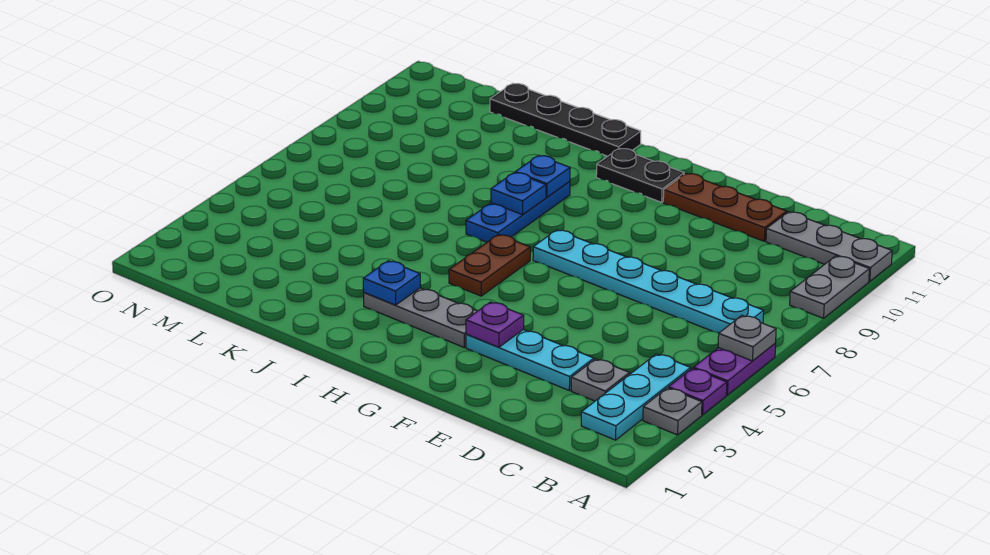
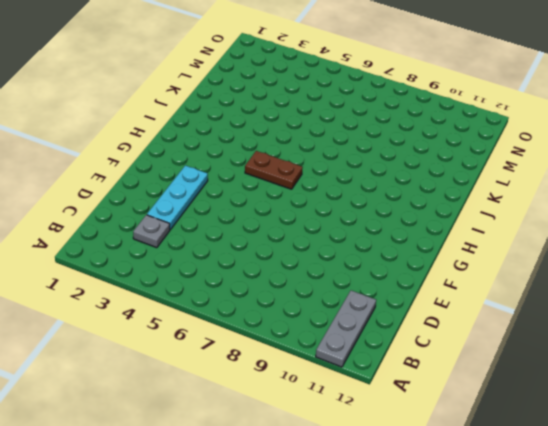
none -> grey plate A3 level 1
none -> purple plate A4 level 1
none -> purple plate A5:A6 level 1

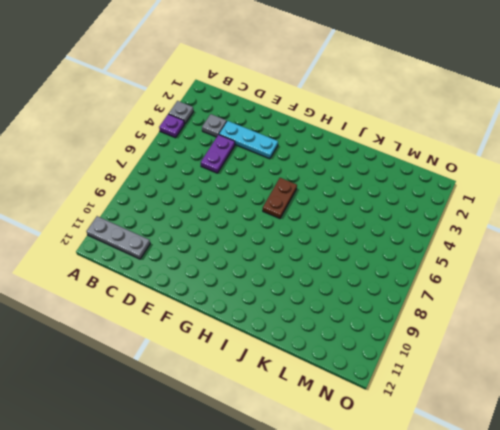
purple plate D4:D5 level 1 -> purple plate A5:A6 level 1
none -> grey plate A9:A10 level 1
none -> cyan plate B2:B4 level 1
none -> cyan plate B7:G7 level 1

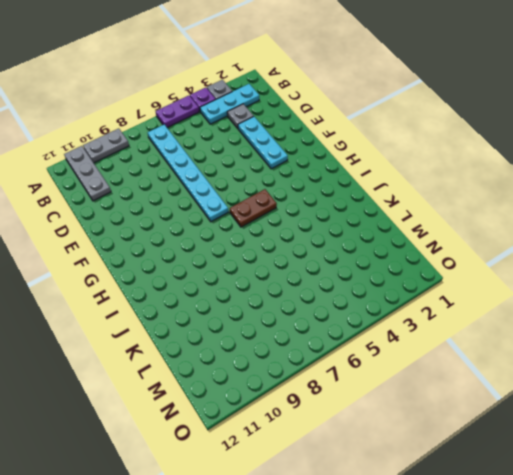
none -> brown plate D11:F11 level 1
none -> grey plate G3:I3 level 1
none -> black plate G11:H11 level 1

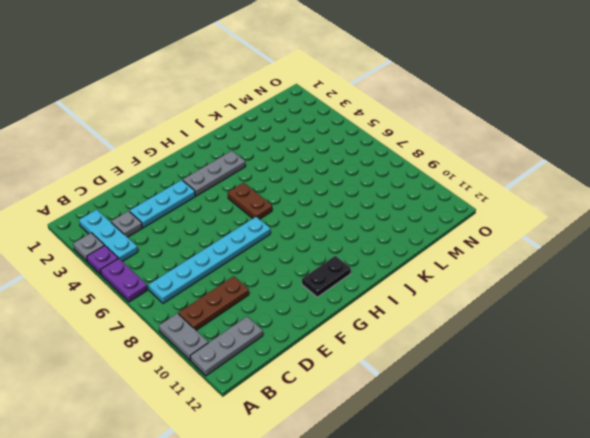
brown plate B9:D9 level 1 -> brown plate D11:F11 level 1
none -> blue plate I7:I9 level 1
none -> black plate I12:L12 level 1
none -> grey plate A6 level 2

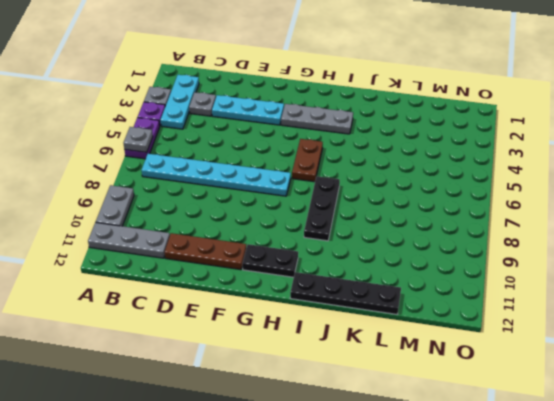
black plate I7:I9 level 1 -> blue plate I7:I9 level 1
none -> purple plate F3 level 2
none -> blue plate I3 level 2
none -> blue plate I8 level 2

